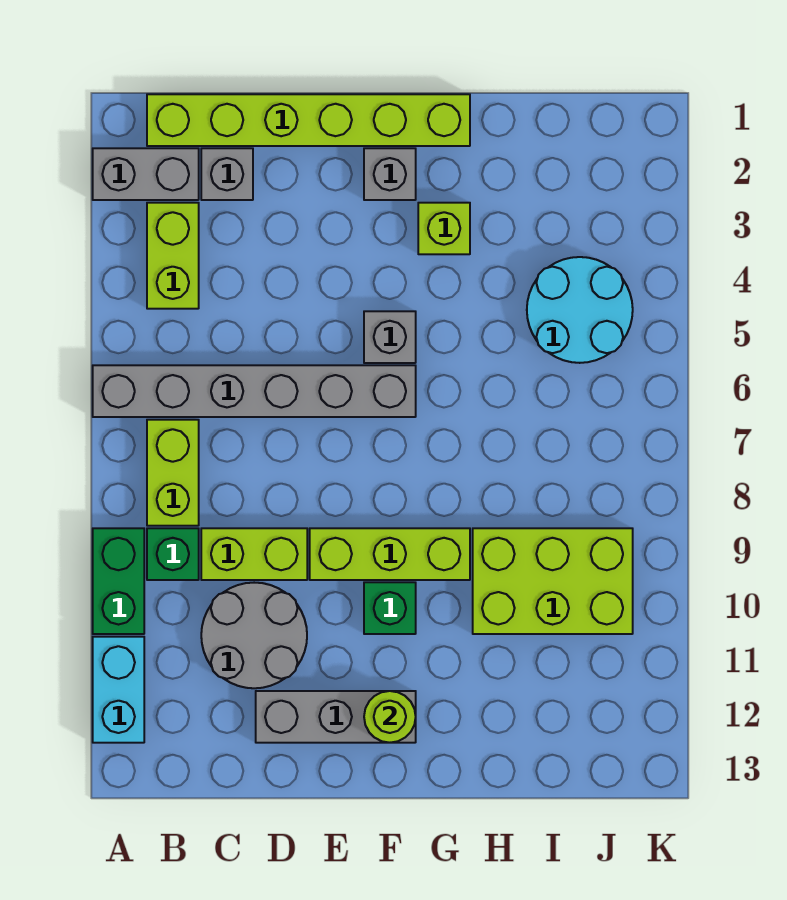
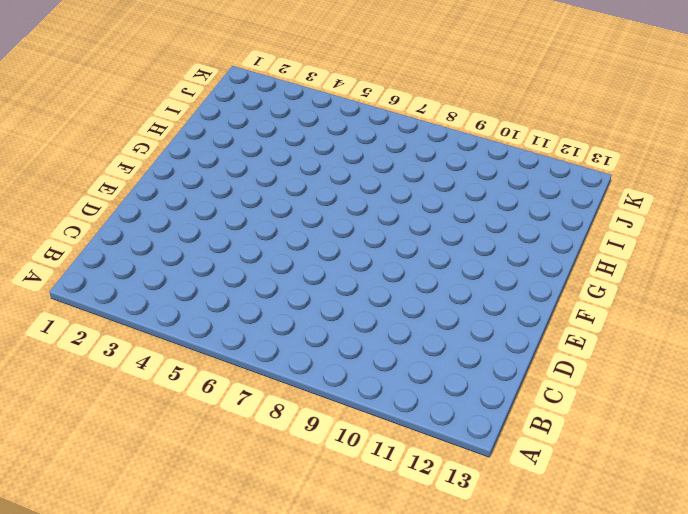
none -> grey brick A2:B2 level 1
none -> grey brick A6:F6 level 1
none -> green brick A9:A10 level 1

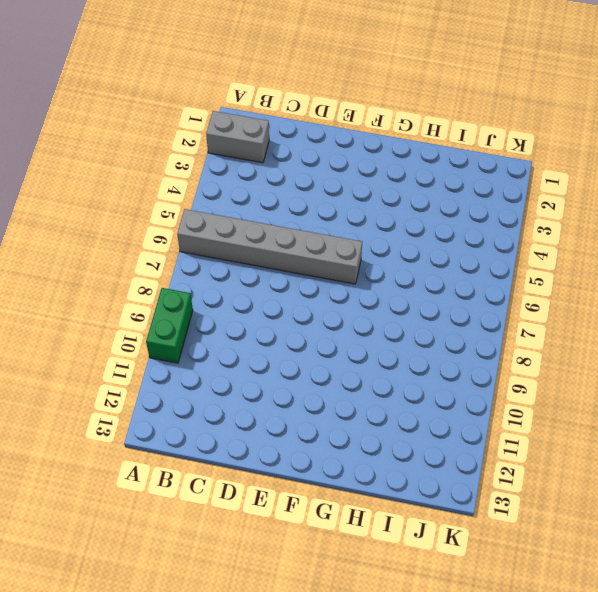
none -> cyan brick A11:A12 level 1
none -> lime brick B1:G1 level 1
none -> lime brick B3:B4 level 1

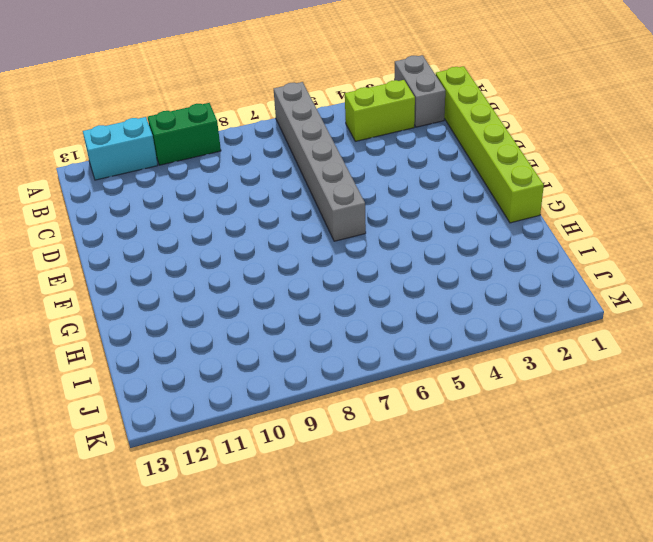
none -> lime brick B7:B8 level 1
none -> green brick B9 level 1
none -> grey brick C2 level 1

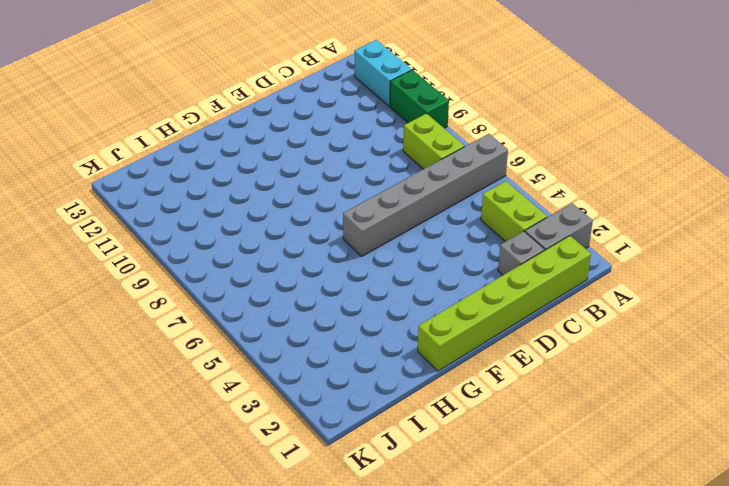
none -> green brick B9 level 1
none -> lime brick C9:D9 level 1
none -> grey round brick C10:D11 level 1

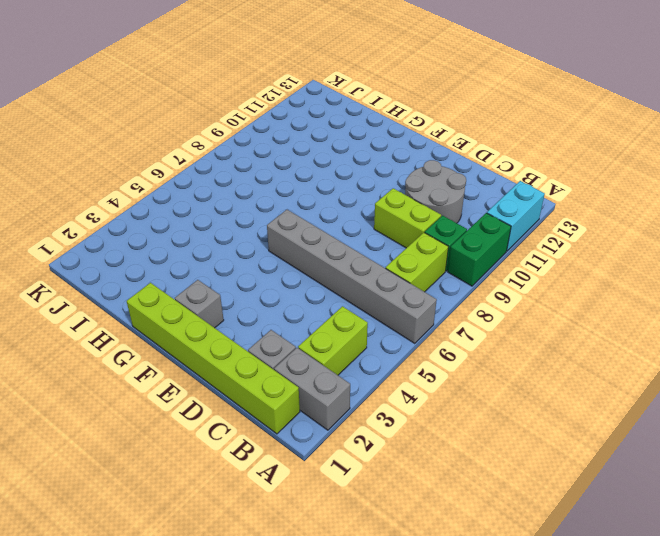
none -> grey brick D12:F12 level 1
none -> lime brick E9:G9 level 1
none -> grey brick F5 level 1

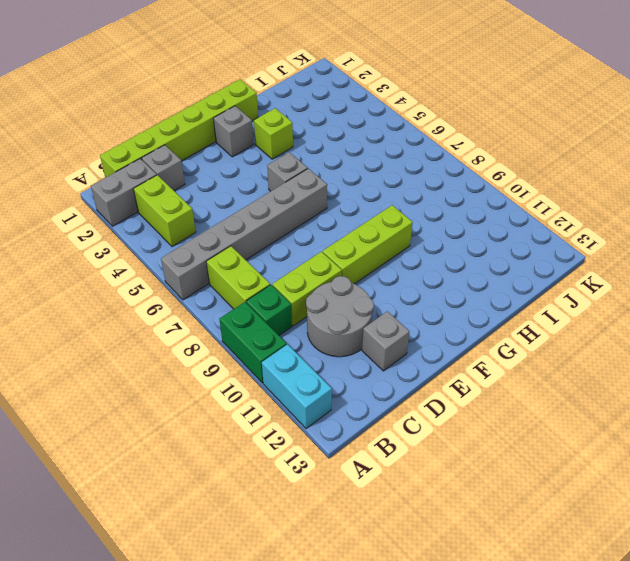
grey brick D12 level 1 -> grey brick D12:F12 level 1
none -> green brick F10 level 1
none -> lime brick H9:J10 level 1
none -> cyan round brick I4:J5 level 1

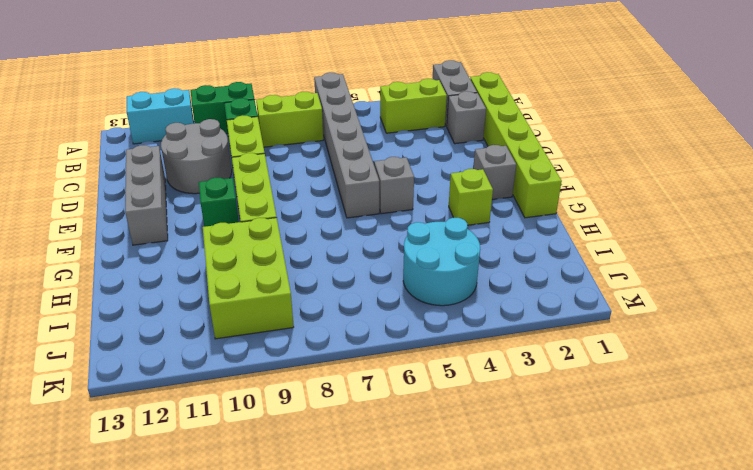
none -> lime round brick F12 level 2

